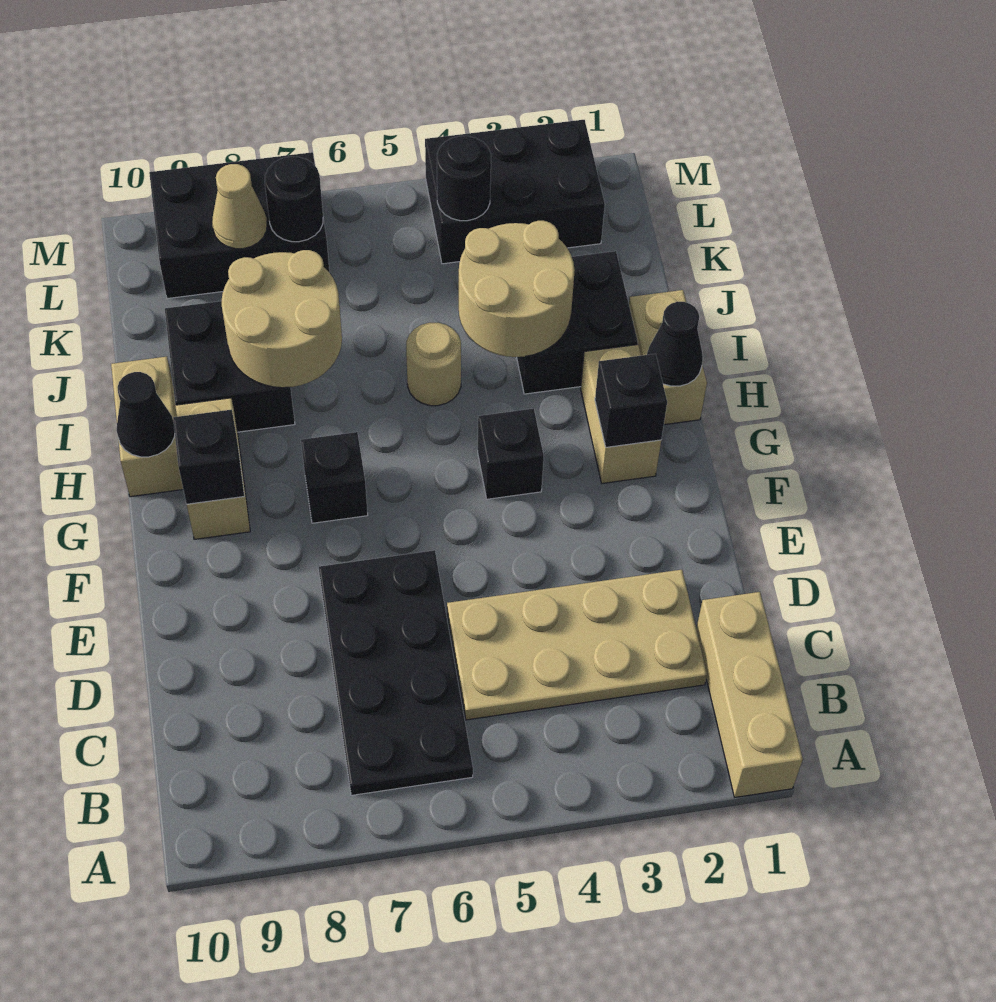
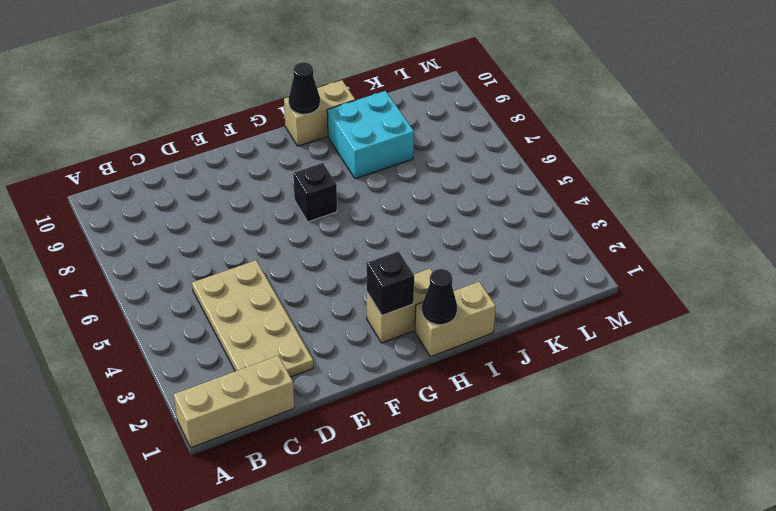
cyan brick I8:J9 level 1 -> black brick I8:J9 level 1
none -> black plate B6:E7 level 1
none -> black brick G4 level 1
none -> tan brick G9:H9 level 1

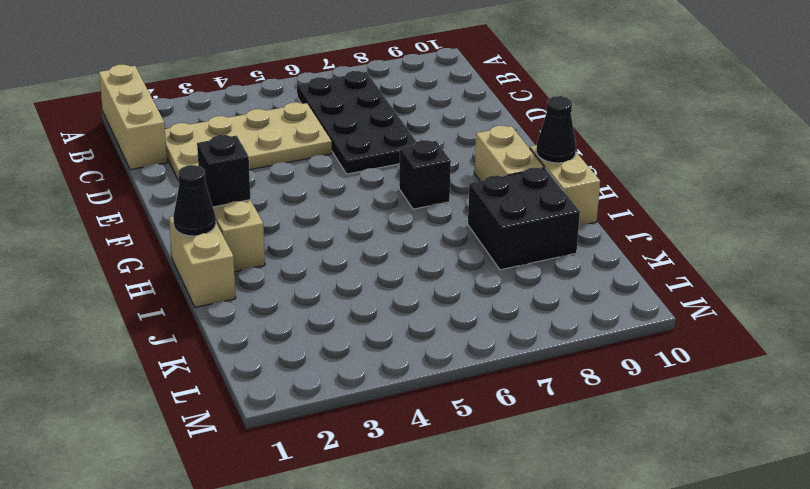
none -> black brick G4 level 1
none -> black brick I2:J3 level 1
none -> tan round brick I5 level 1

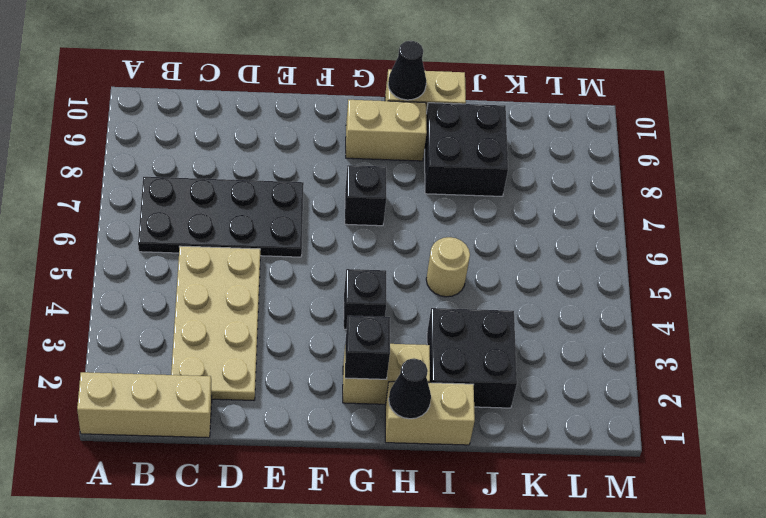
none -> black brick L2:M4 level 1
none -> black brick L7:M9 level 1
none -> black brick G9 level 2

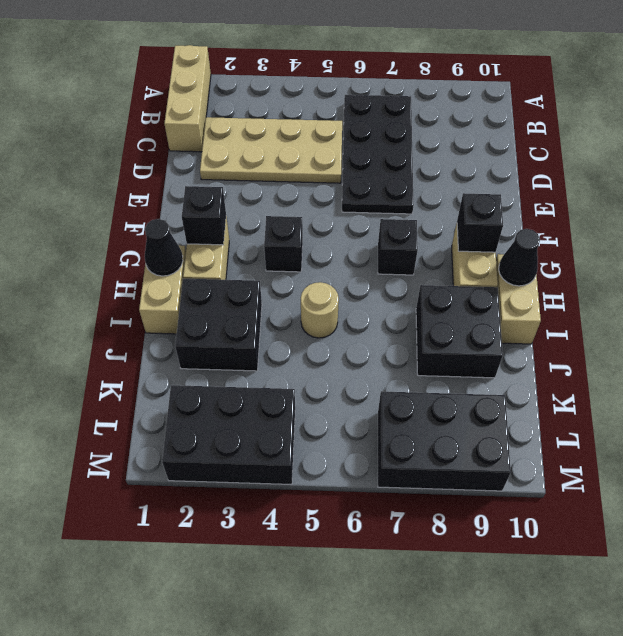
none -> tan round brick I3:J4 level 2
none -> tan round brick I7:J8 level 2
none -> black round brick L4 level 2

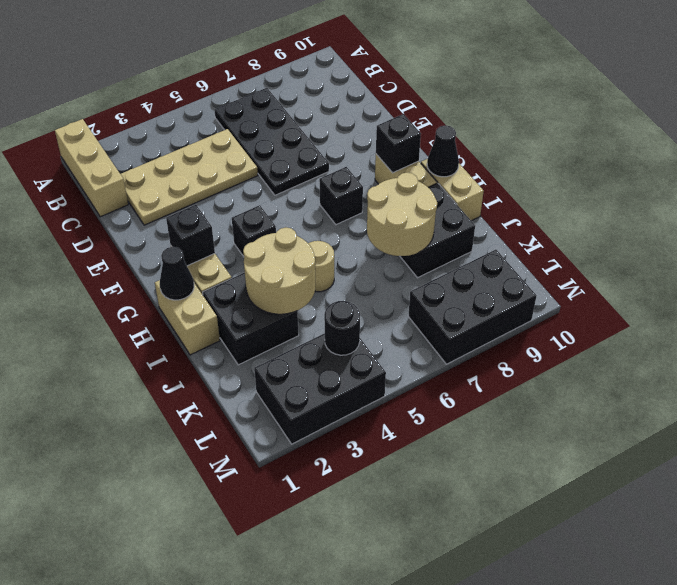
none -> black round brick L7 level 2
none -> tan cone L8 level 2

